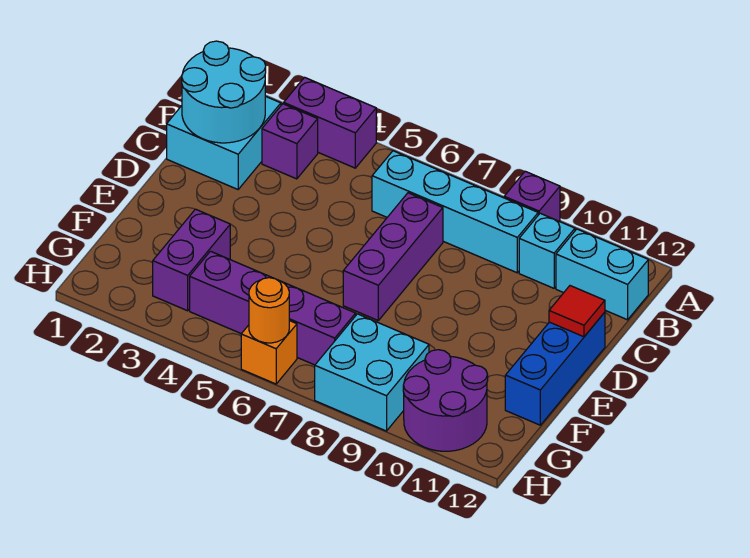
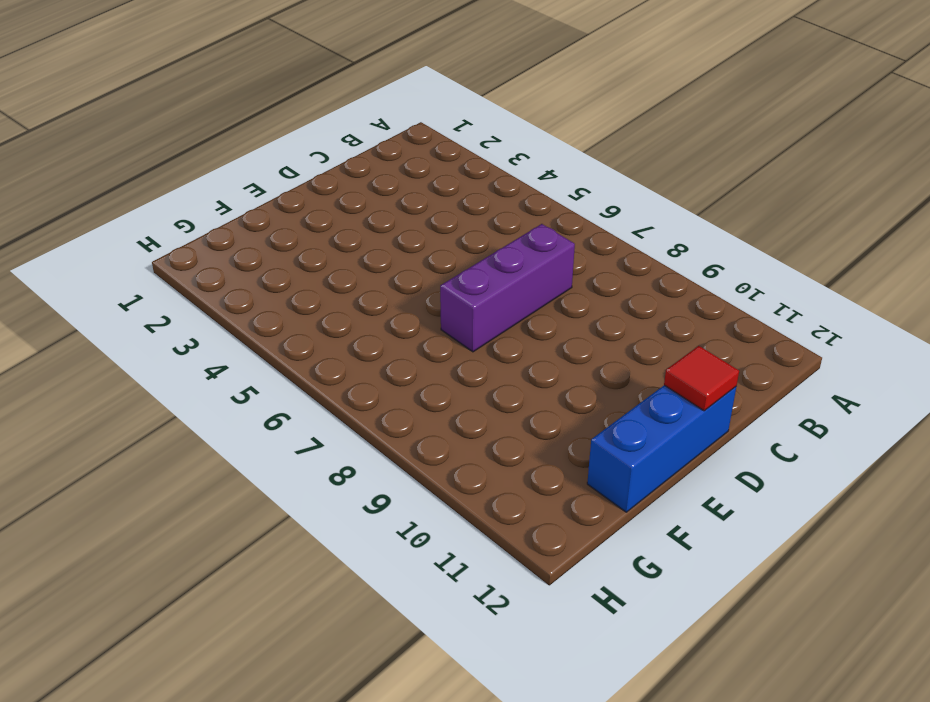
none -> purple brick A3:A4 level 1
none -> purple brick A9 level 1
none -> cyan brick B1:C2 level 1

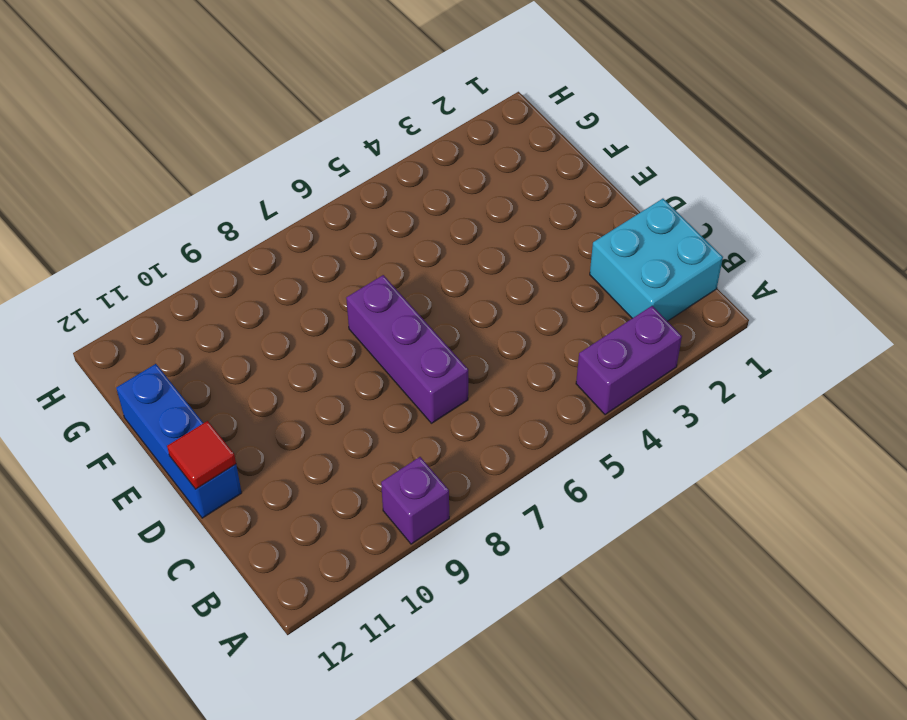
none -> purple brick B3 level 1
none -> cyan brick B6:B9 level 1
none -> cyan brick B10 level 1

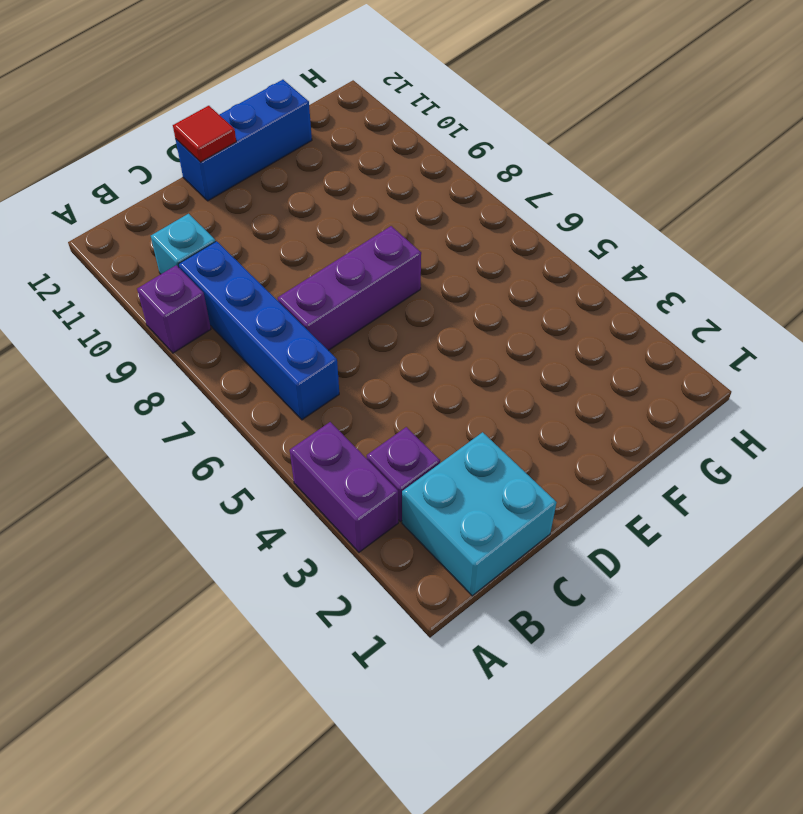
blue brick B6:B9 level 1 -> cyan brick B6:B9 level 1
none -> cyan brick B11:B12 level 1
none -> purple brick F3:G3 level 1
none -> purple brick G4:G7 level 1

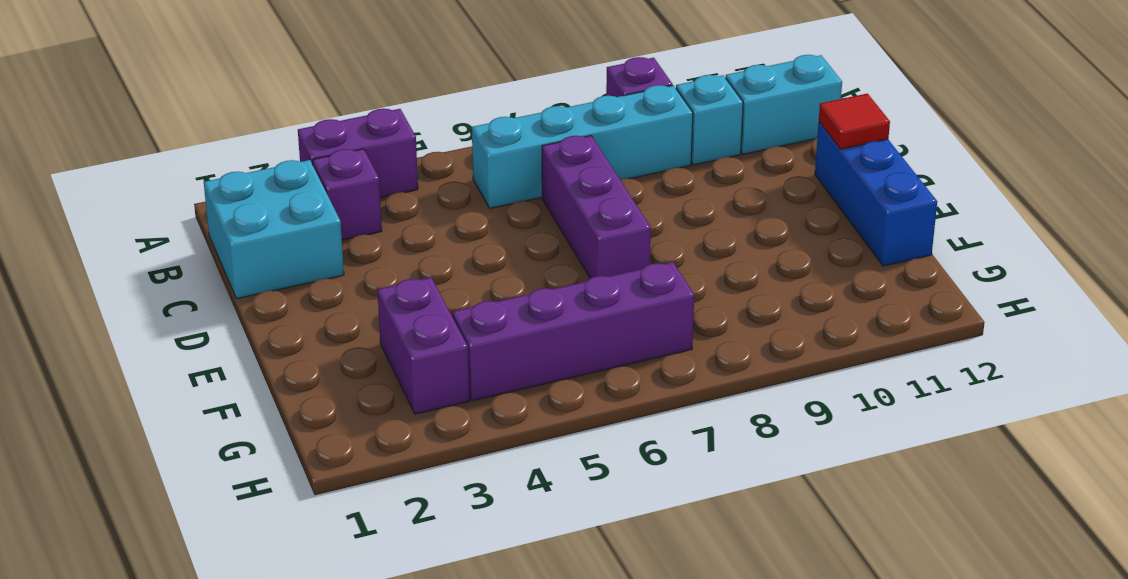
none -> cyan brick G8:H9 level 1
none -> purple round brick G10:H11 level 1
none -> orange brick H6 level 1

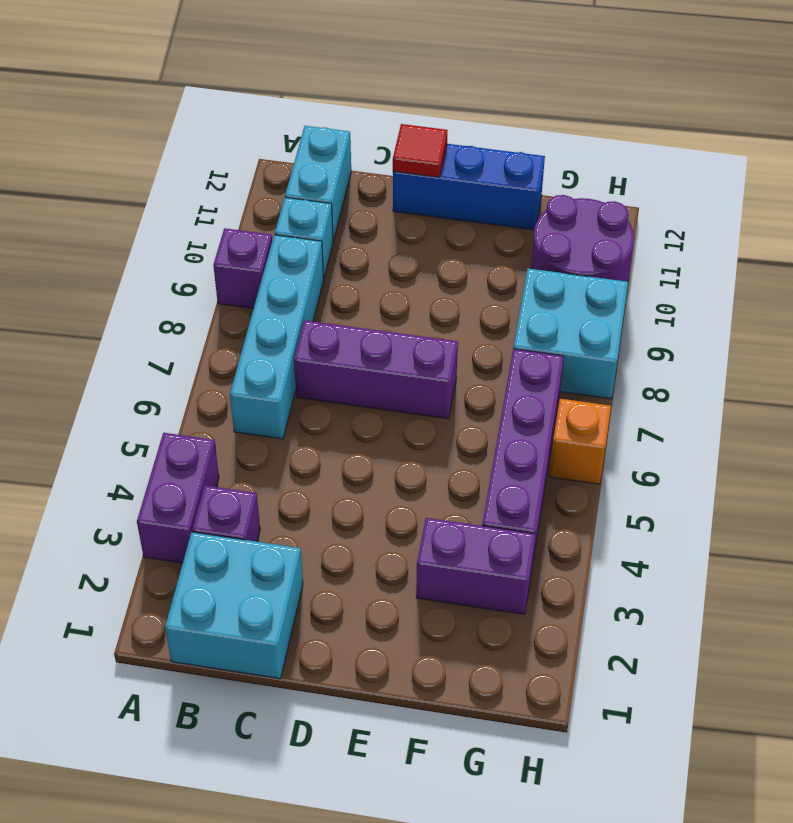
none -> cyan round brick B1:C2 level 2
none -> orange round brick H6 level 2

